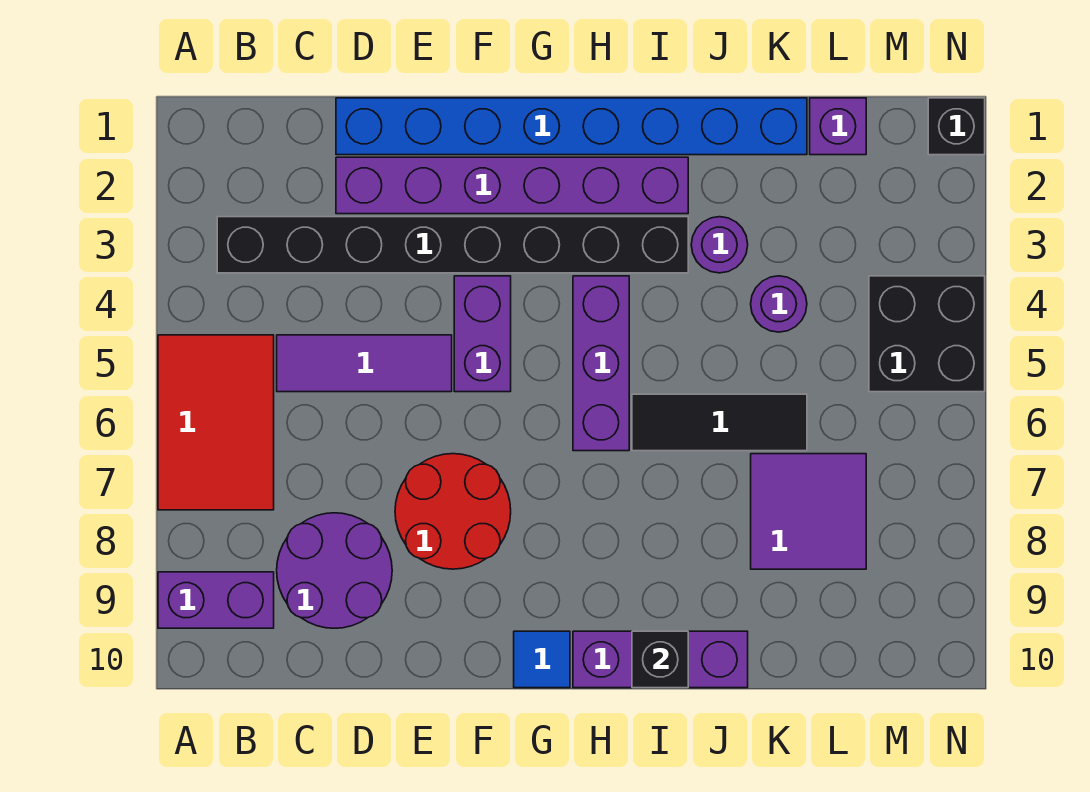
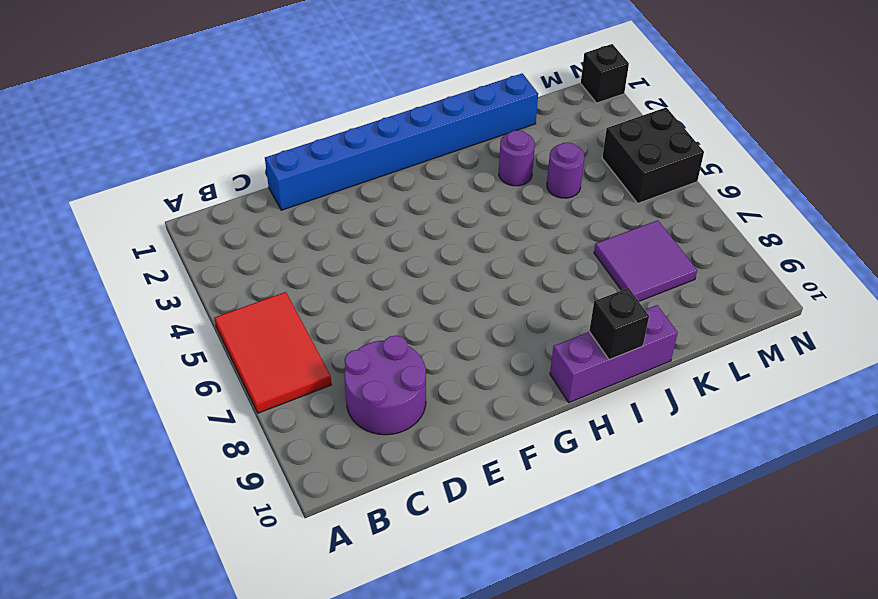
none -> purple brick A9:B9 level 1
none -> black brick B3:I3 level 1
none -> purple tile C5:E5 level 1

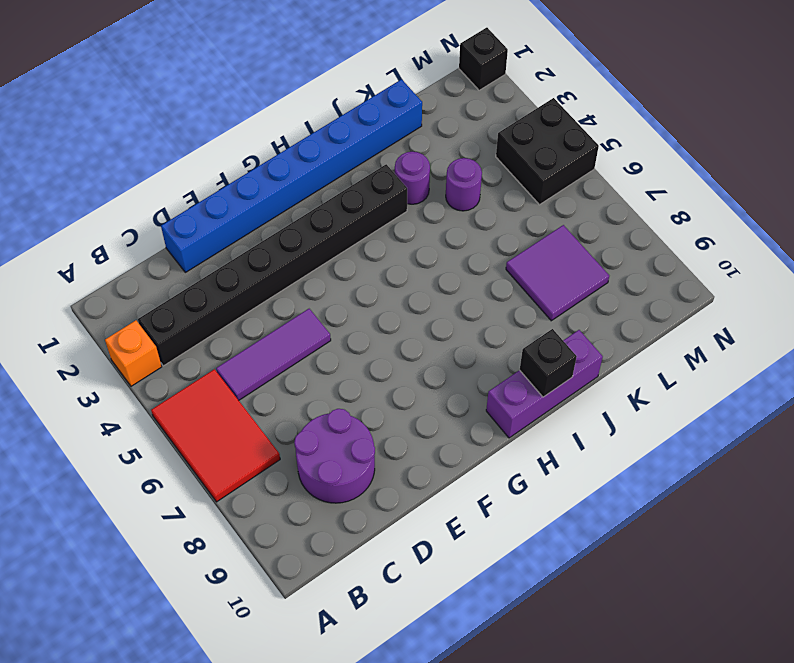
orange brick A3 level 1 -> none
none -> purple brick A9:B9 level 1
none -> purple brick D2:I2 level 1
none -> red round brick E7:F8 level 1

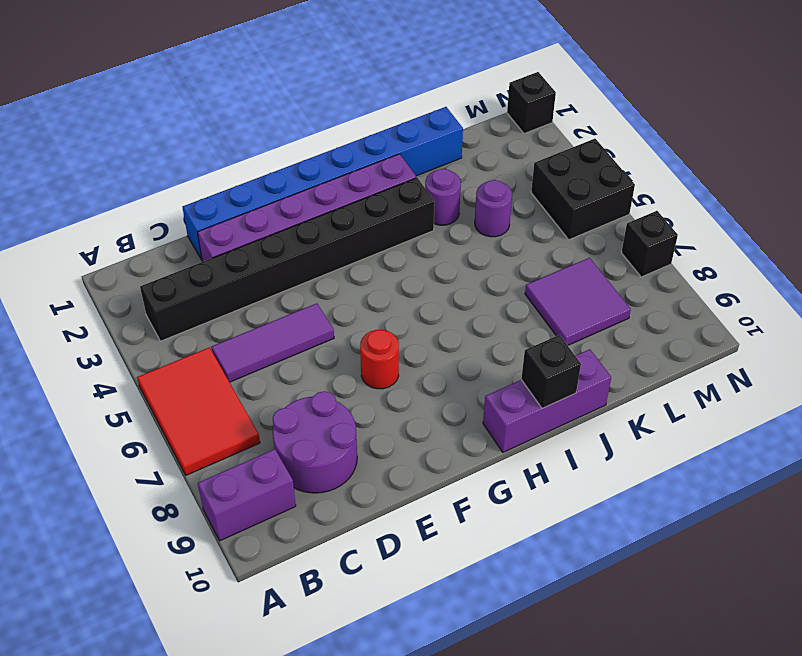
red round brick F7 level 1 -> red round brick E7:F8 level 1
black brick N7 level 1 -> none
none -> purple brick F4:F5 level 1
none -> blue tile G10 level 1
none -> purple brick H4:H6 level 1

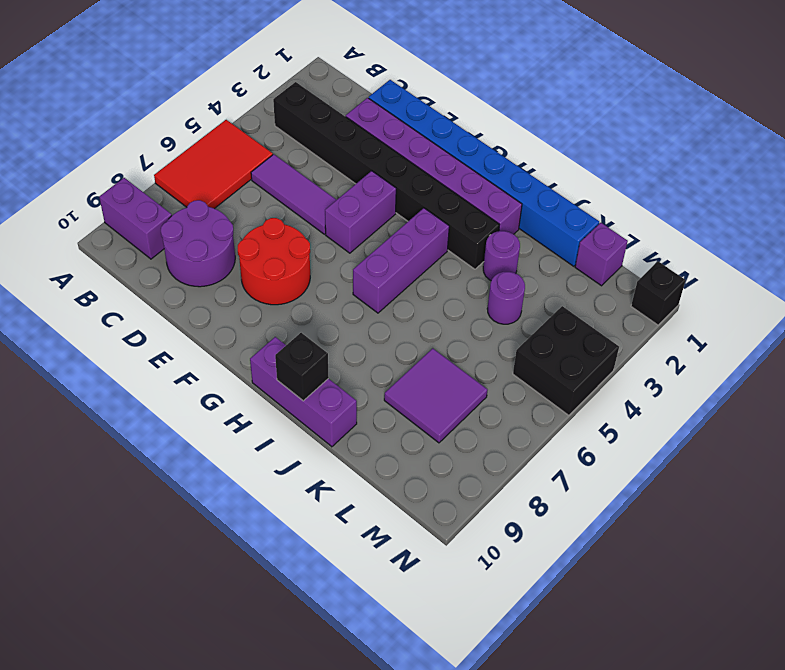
none -> blue tile G10 level 1
none -> black tile I6:K6 level 1

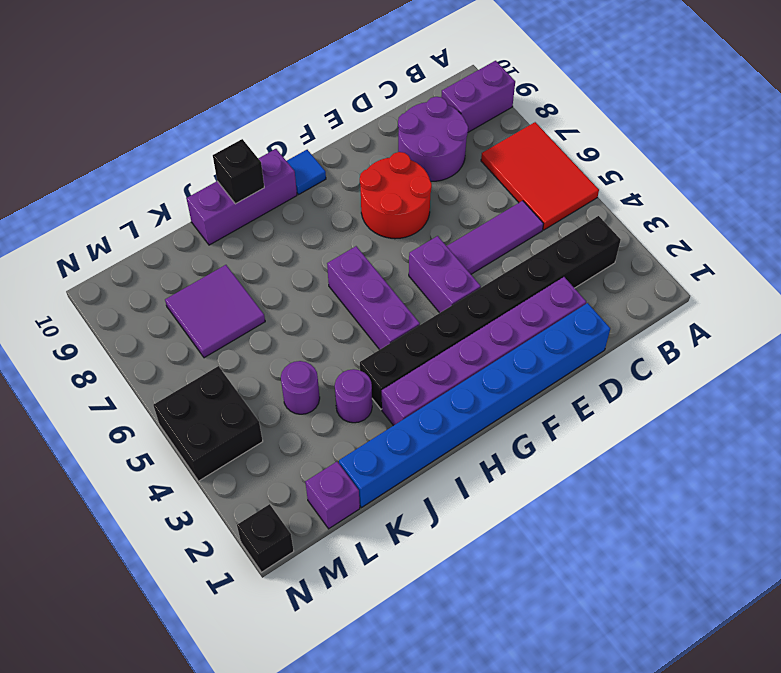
none -> black tile I6:K6 level 1

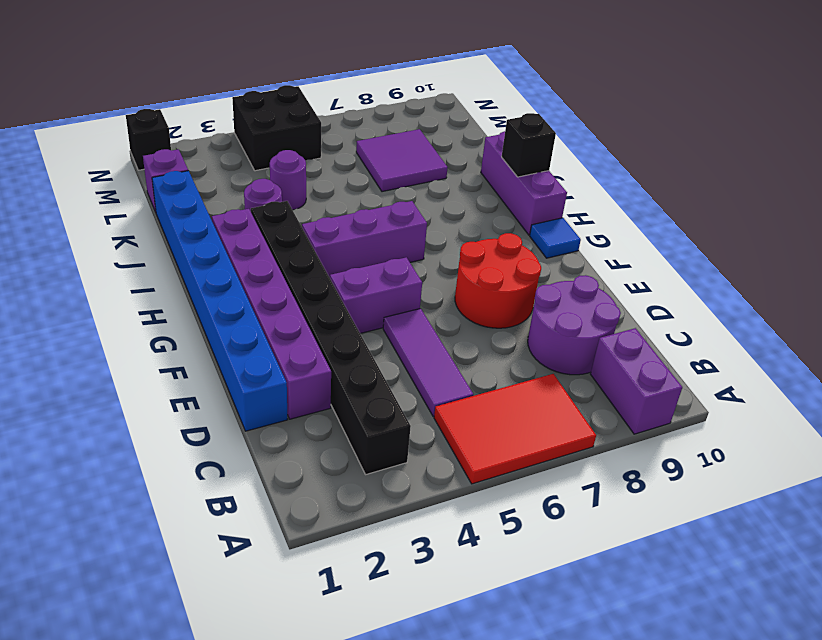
none -> black tile I6:K6 level 1

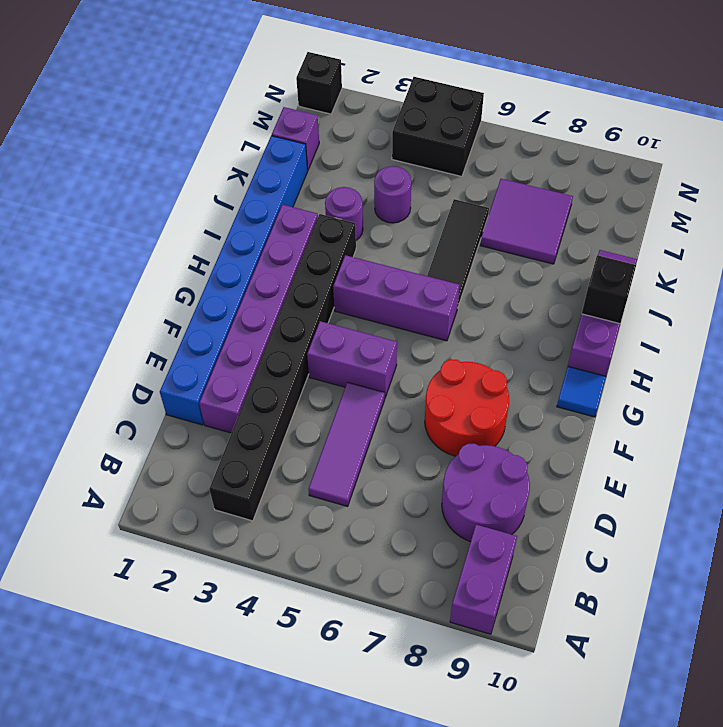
none -> red tile A5:B7 level 1

